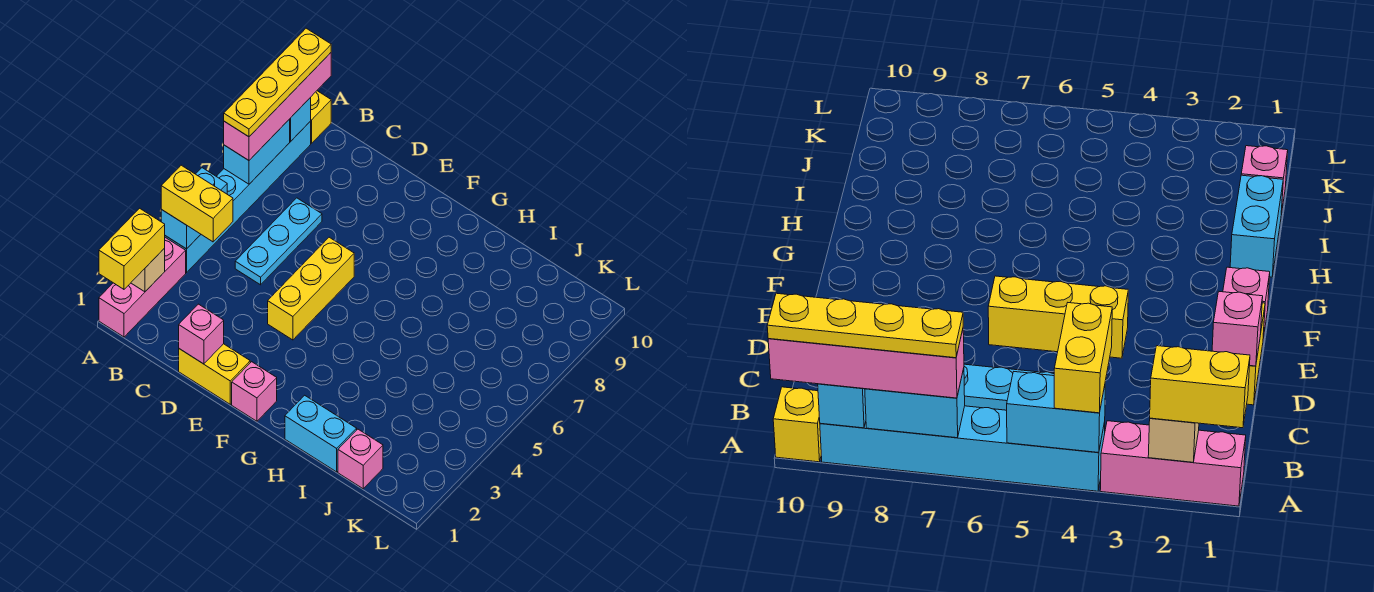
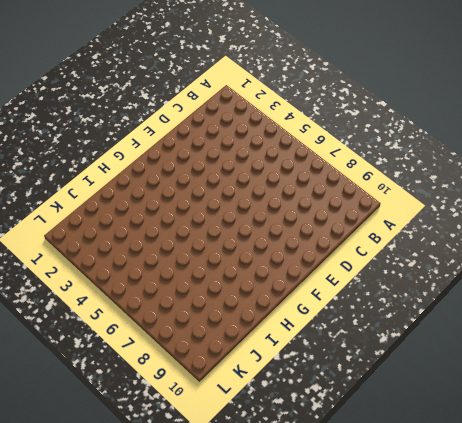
none -> pink brick A1:A3 level 1
none -> cyan brick A4:A9 level 1
none -> yellow brick A10 level 1

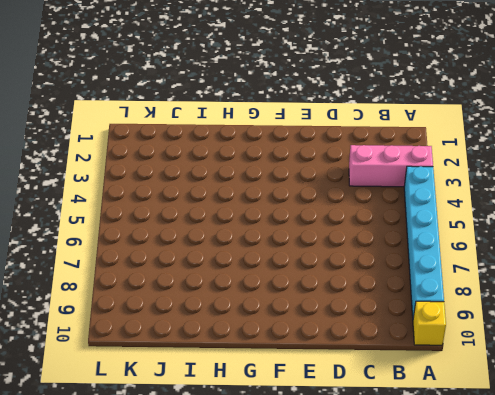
pink brick A3:C3 level 1 -> pink brick A1:A3 level 1
none -> cyan plate C5:C7 level 1
none -> yellow brick D1:E1 level 1
none -> yellow brick E4:E6 level 1

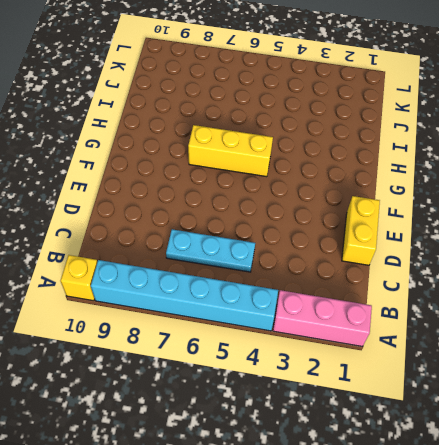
yellow brick G5:G7 level 1 -> yellow brick E4:E6 level 1
none -> pink brick F1 level 1
none -> cyan brick H1:I1 level 1
none -> pink brick J1 level 1

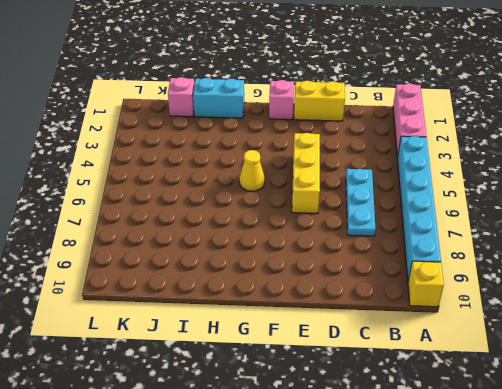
yellow cone G5 level 1 -> none
none -> tan brick A2 level 2
none -> cyan brick A4:A5 level 2
none -> cyan brick A7:A8 level 2

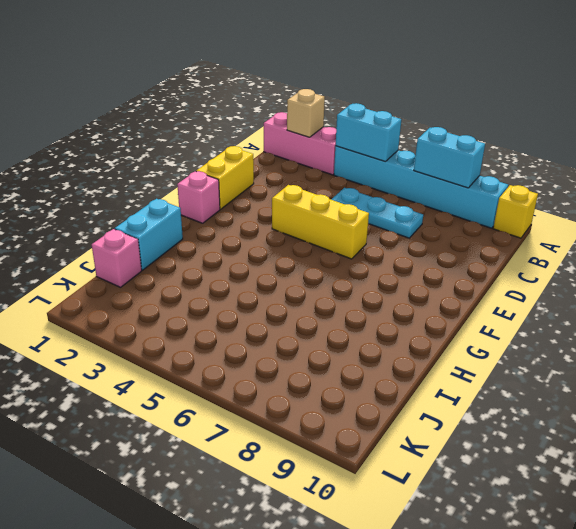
none -> cyan brick A9 level 2
none -> pink brick D1 level 2
none -> yellow brick A1:A2 level 3

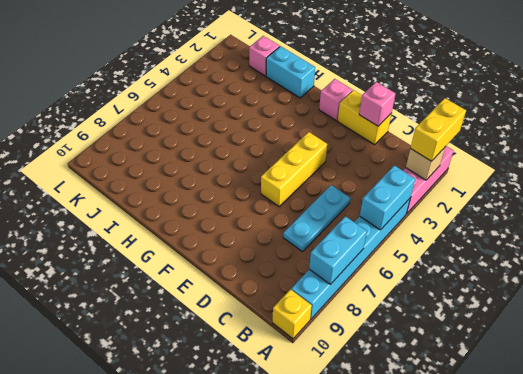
none -> cyan brick A9 level 2
none -> yellow brick A4:B4 level 3
none -> pink brick A7:A10 level 3

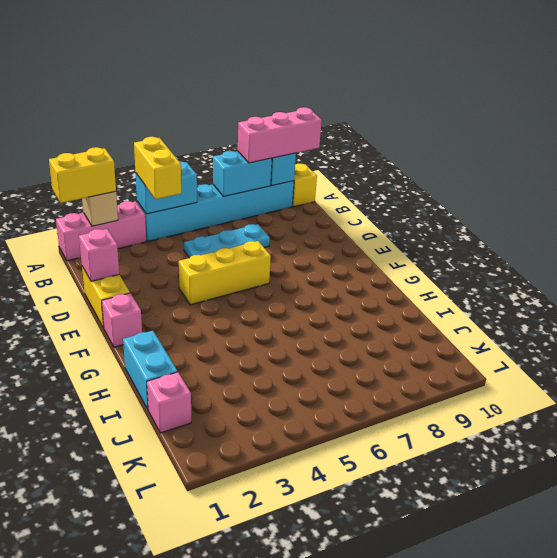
pink brick A8:A10 level 3 -> pink brick A7:A10 level 3
none -> yellow plate A7:A10 level 4

